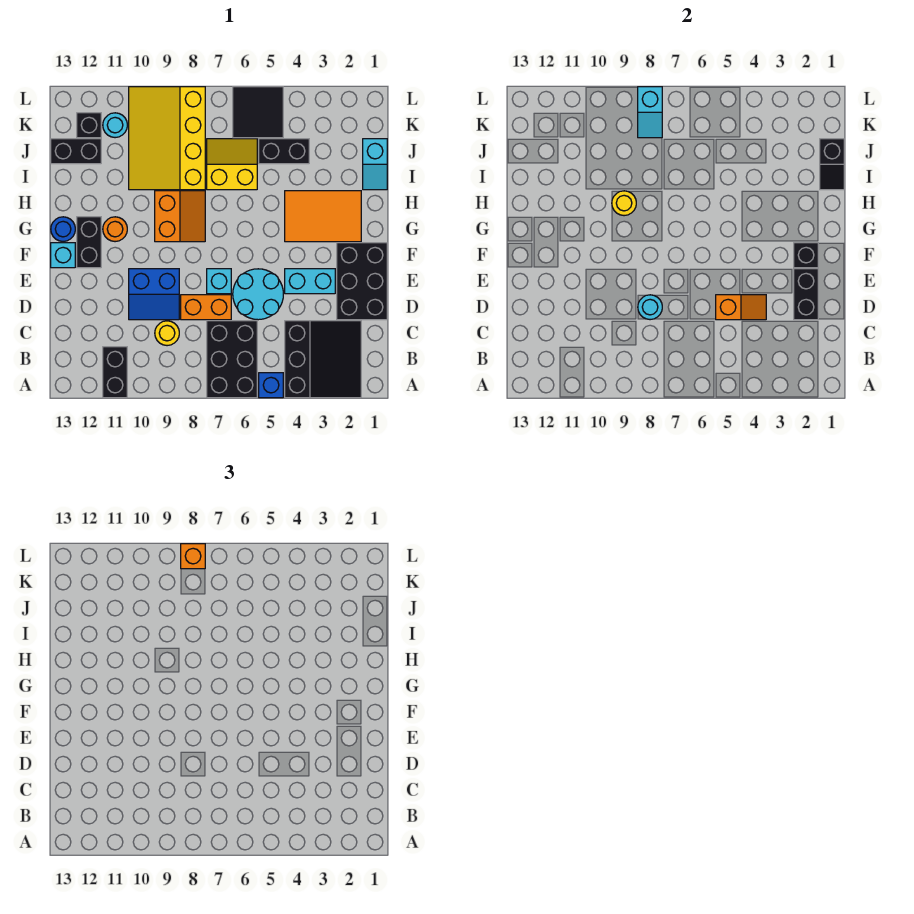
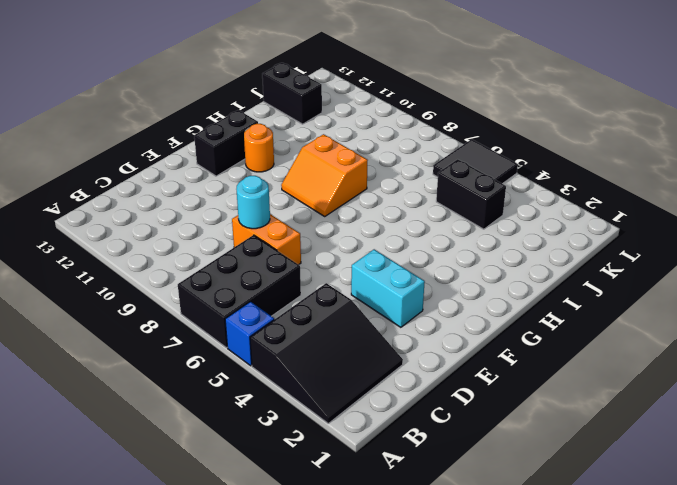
orange slope G8:H9 level 1 top H -> orange slope G8:H9 level 1 top 9
none -> black brick A11:B11 level 1
none -> yellow round brick C9 level 1
none -> black brick D1:F2 level 1
none -> cyan round brick D5:E6 level 1

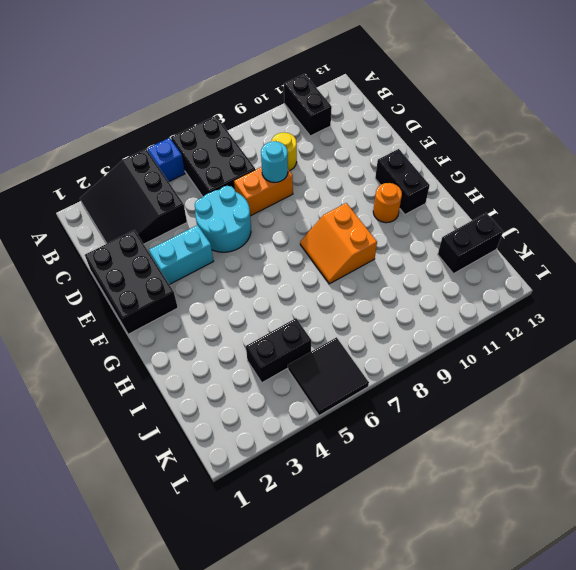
none -> blue slope D9:E10 level 1 top E
none -> cyan brick E7 level 1
none -> cyan brick F13 level 1
none -> orange tile G2:H4 level 1

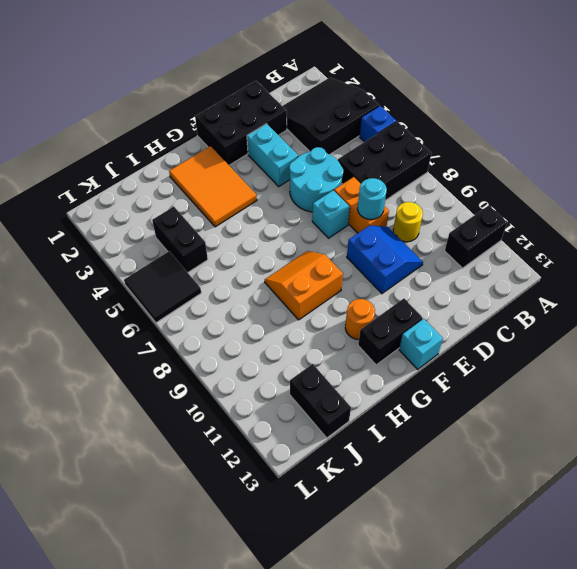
none -> blue round brick G13 level 1
none -> cyan slope I1:J1 level 1 top J
none -> yellow slope I6:J7 level 1 top I
none -> yellow slope I8:L10 level 1 top 8

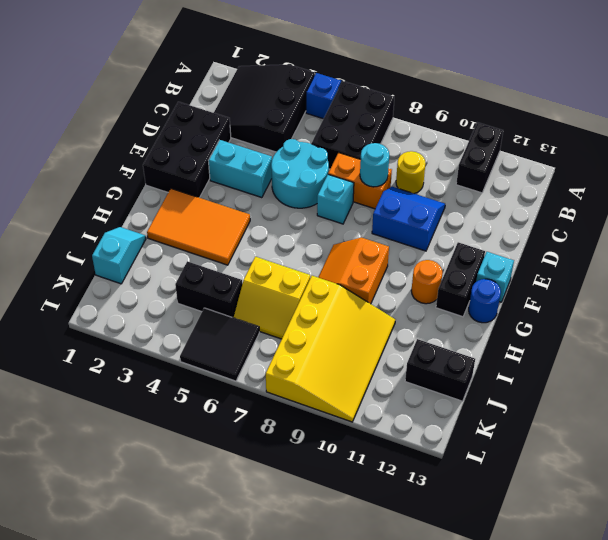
none -> cyan round brick K11 level 1
none -> black brick K12 level 1
none -> black brick D2:E2 level 2
none -> orange slope D4:D5 level 2 top 5

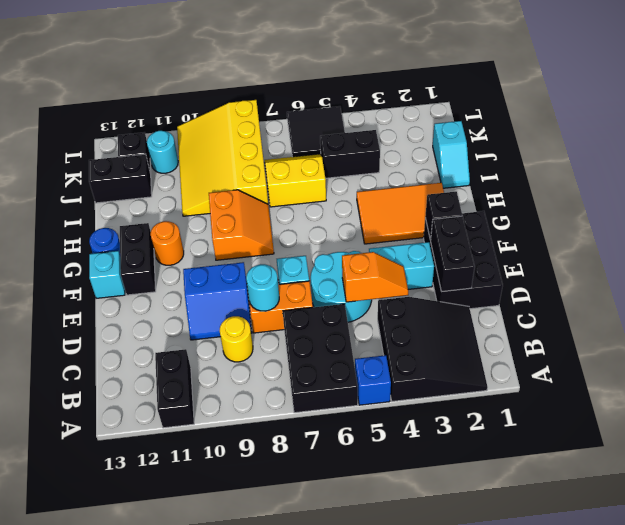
none -> yellow round brick H9 level 2
none -> black slope I1:J1 level 2 top J
none -> cyan slope K8:L8 level 2 top L
none -> orange brick L8 level 3

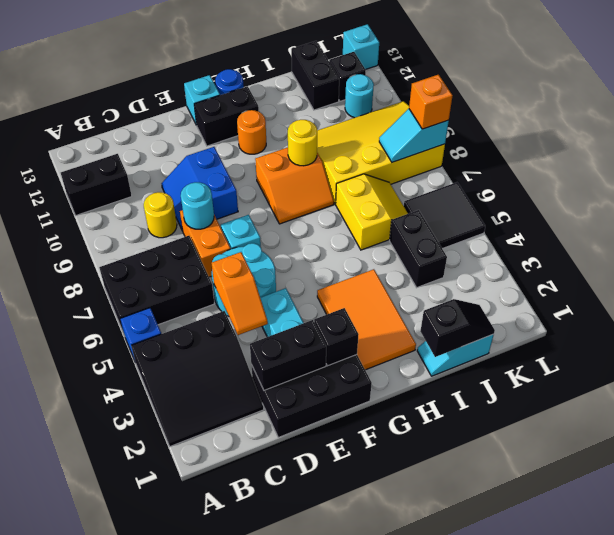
black slope I1:J1 level 2 top I -> black slope I1:J1 level 2 top J
cyan brick L13 level 1 -> none

